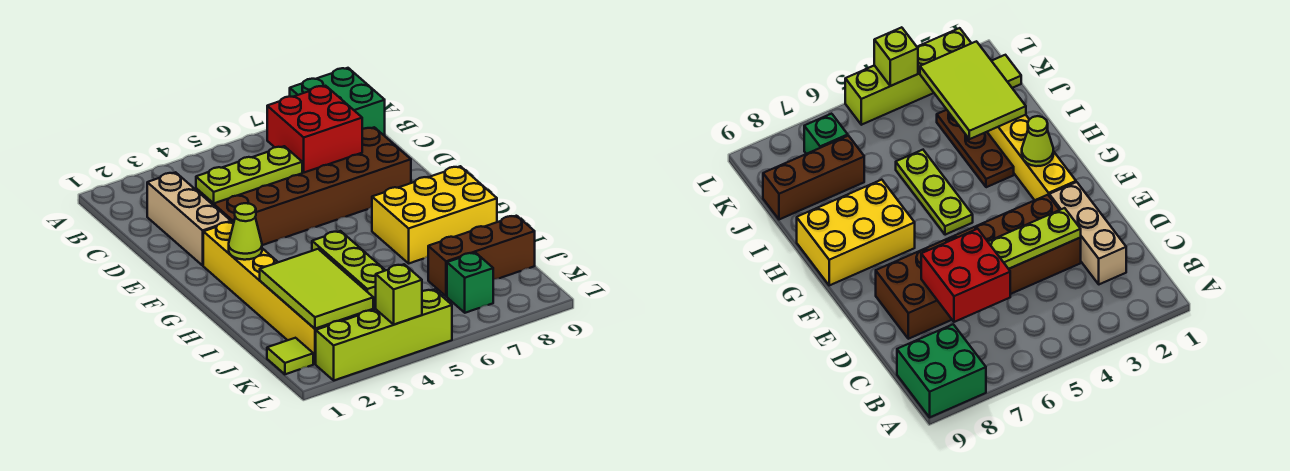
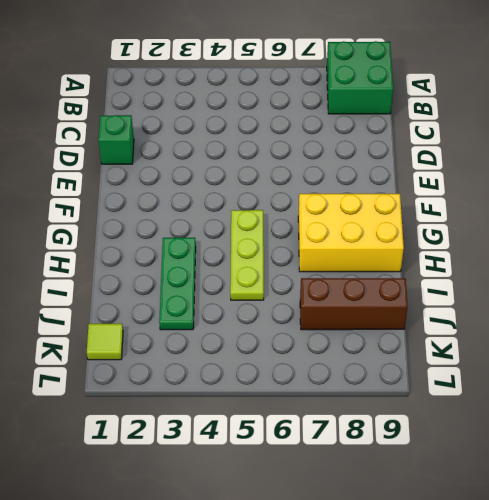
green brick D1 level 1 -> green brick K7 level 1
green plate H3:J3 level 1 -> brown plate H3:J3 level 1
none -> tan brick C2:E2 level 1
none -> brown brick D3:E8 level 1
none -> yellow brick F2:K2 level 1

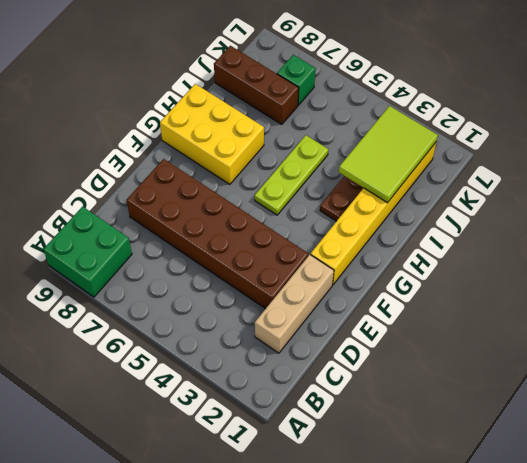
none -> lime tile K1 level 1
none -> lime brick L2:L5 level 1
none -> red brick C6:D7 level 2

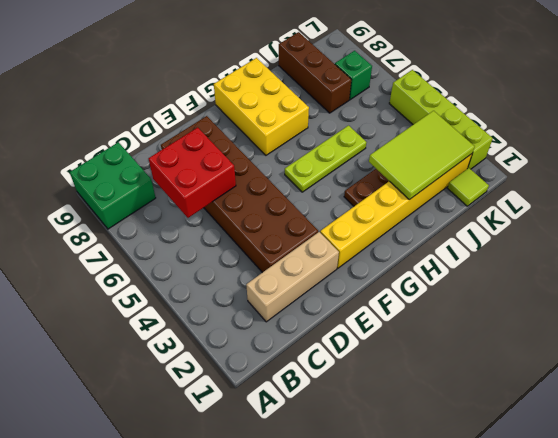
none -> lime plate D3:D5 level 2
none -> lime cone G2 level 2
none -> lime brick L4 level 2

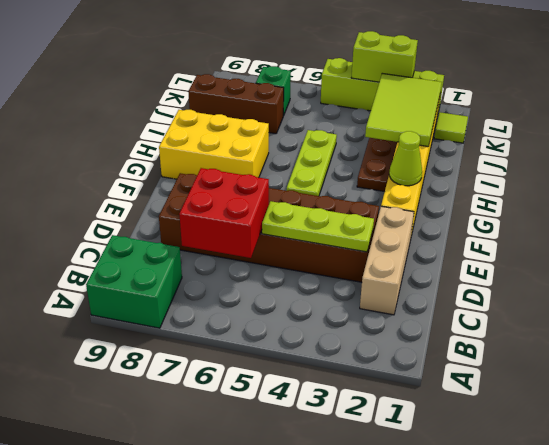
lime brick L3:L4 level 2 -> lime brick L4 level 2

